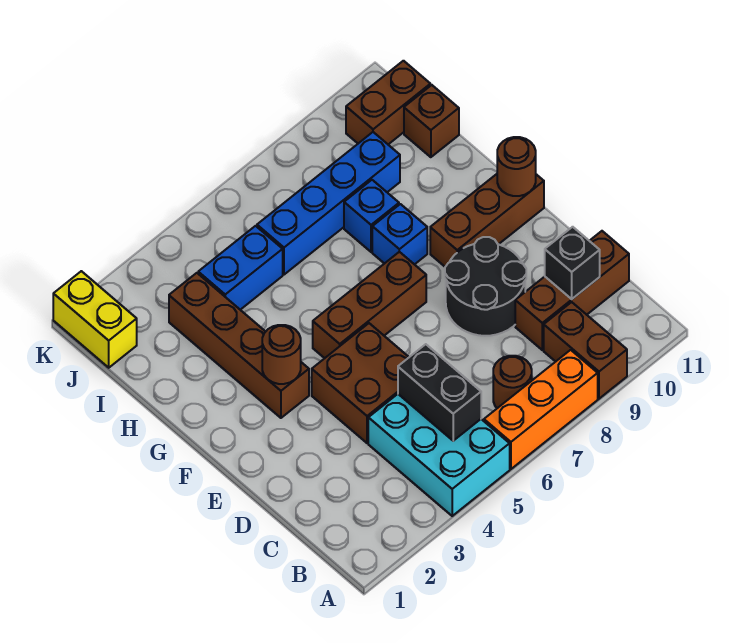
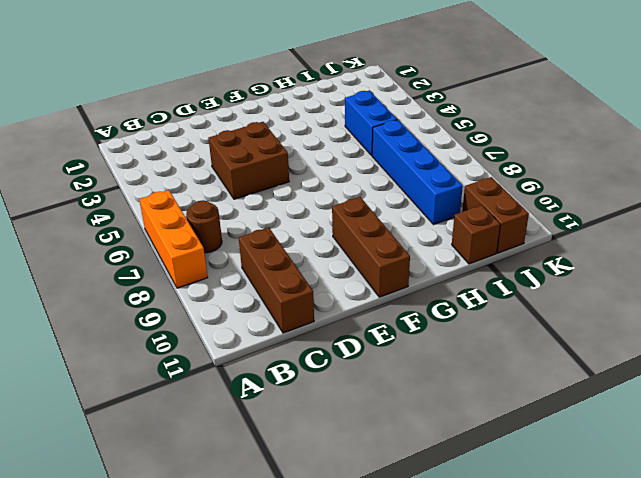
none -> cyan brick A4:C5 level 1
none -> brown brick A9:B9 level 1
none -> black round brick D8:E9 level 1

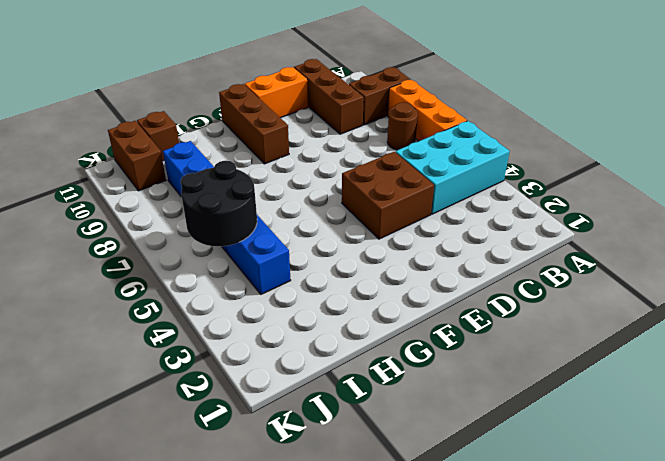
orange brick D11:E11 level 1 -> none
black round brick I5:J6 level 2 -> black round brick D8:E9 level 1
none -> brown brick F3:I3 level 1
none -> brown brick F5:F7 level 1
none -> blue brick G8 level 1

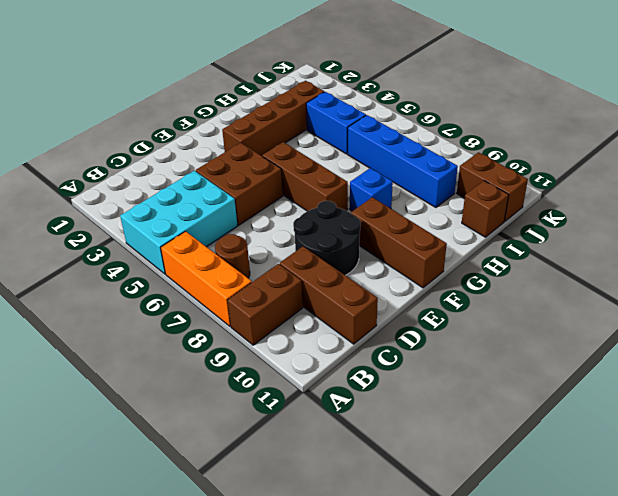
none -> blue brick H8 level 1
none -> yellow brick J1:K1 level 1
none -> black brick B5:C5 level 2

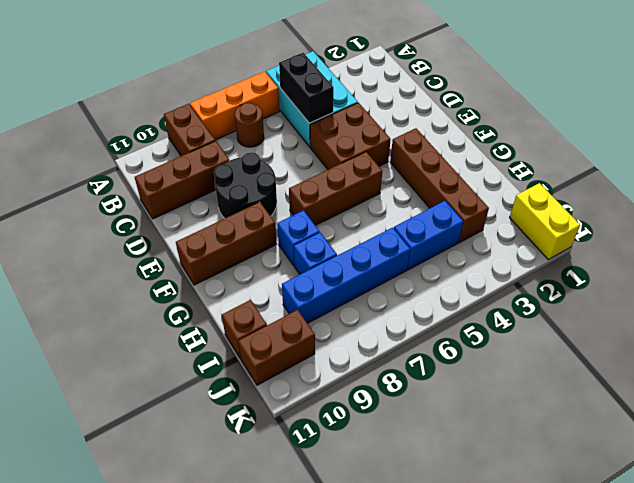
none -> black brick C10 level 2
none -> brown round brick F3 level 2
none -> brown round brick F11 level 2

